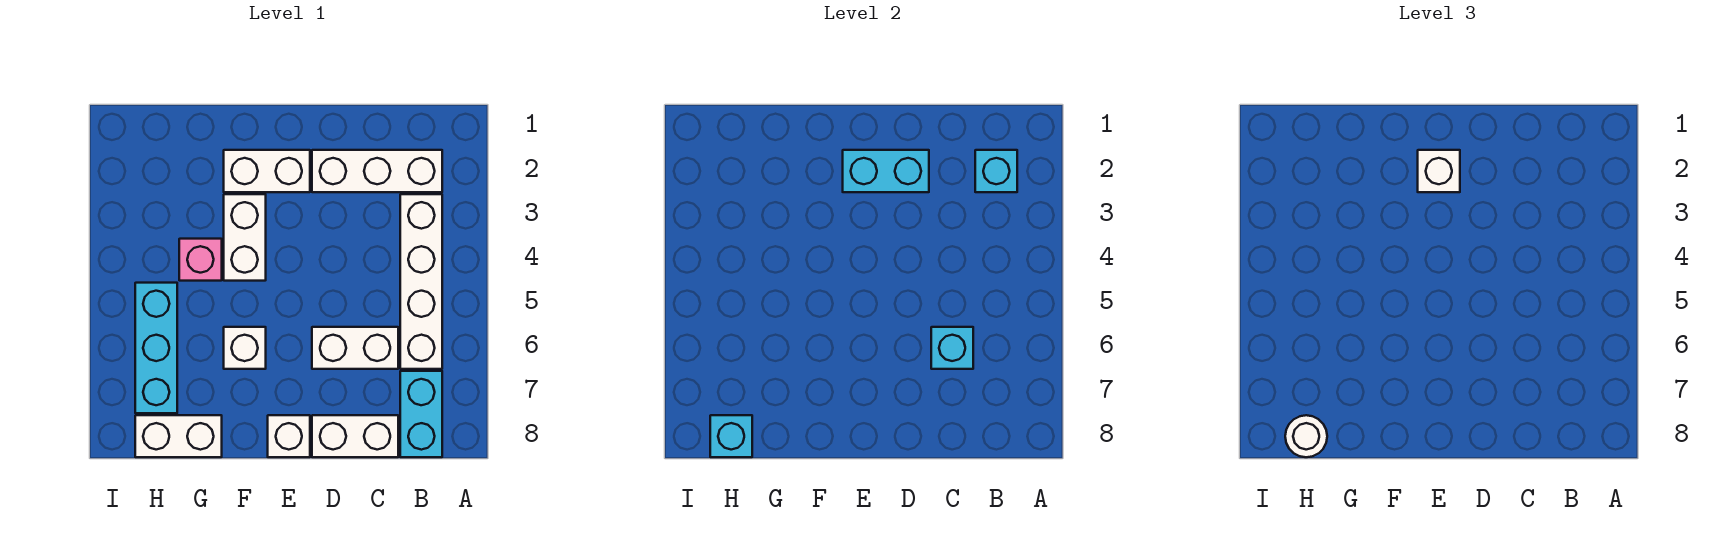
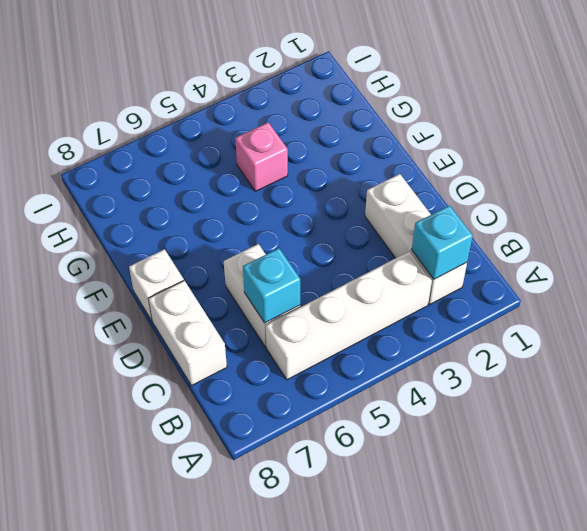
none -> cyan brick B7:B8 level 1
none -> white brick E2:F2 level 1
none -> white brick F3:F4 level 1

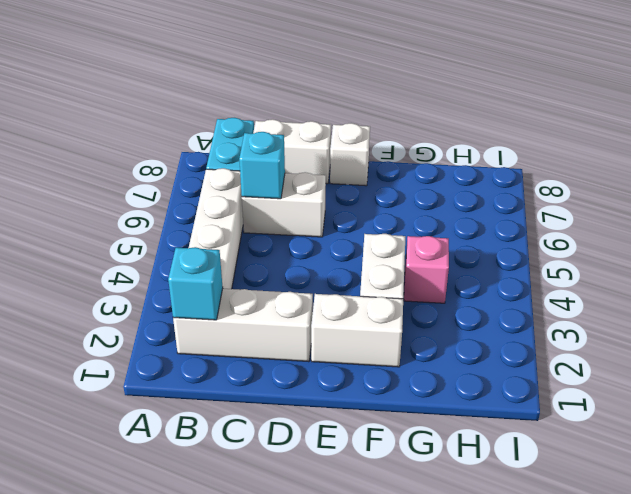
none -> white brick F6 level 1
none -> white brick G8:H8 level 1
none -> cyan brick H5:H7 level 1

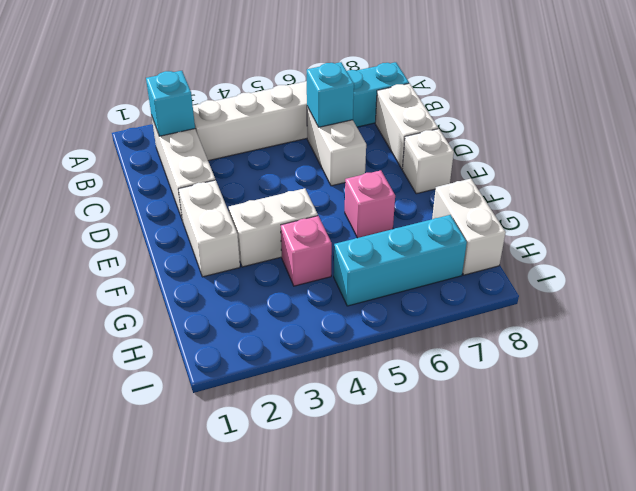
pink brick F6 level 1 -> white brick F6 level 1
none -> cyan brick D2:E2 level 2
none -> cyan brick H8 level 2
none -> white brick E2 level 3

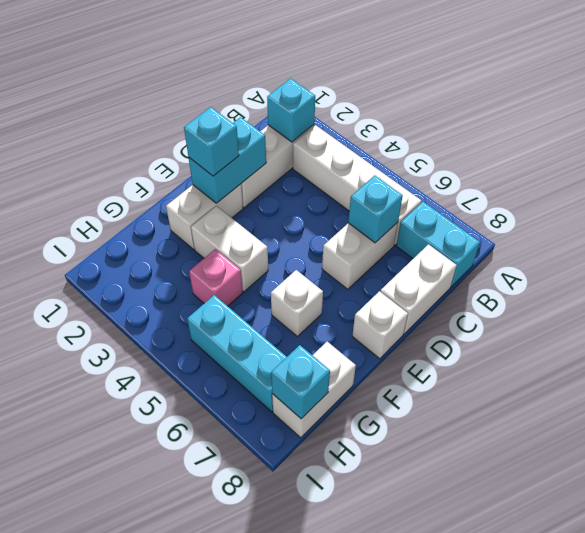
cyan brick E2 level 3 -> white brick E2 level 3
none -> white round brick H8 level 3

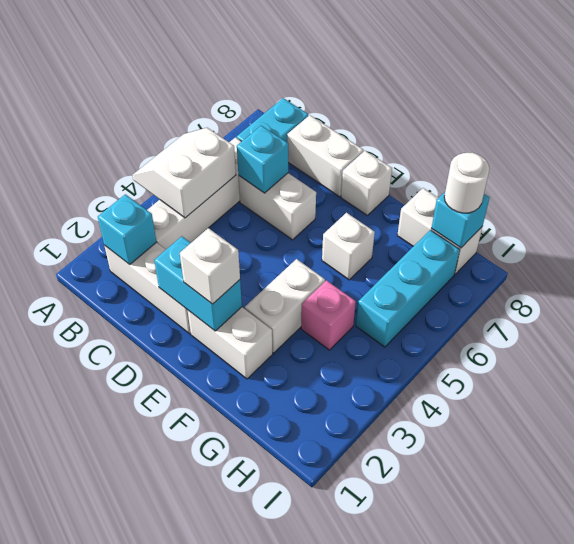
white slope A4:B5 level 2 top B -> none

